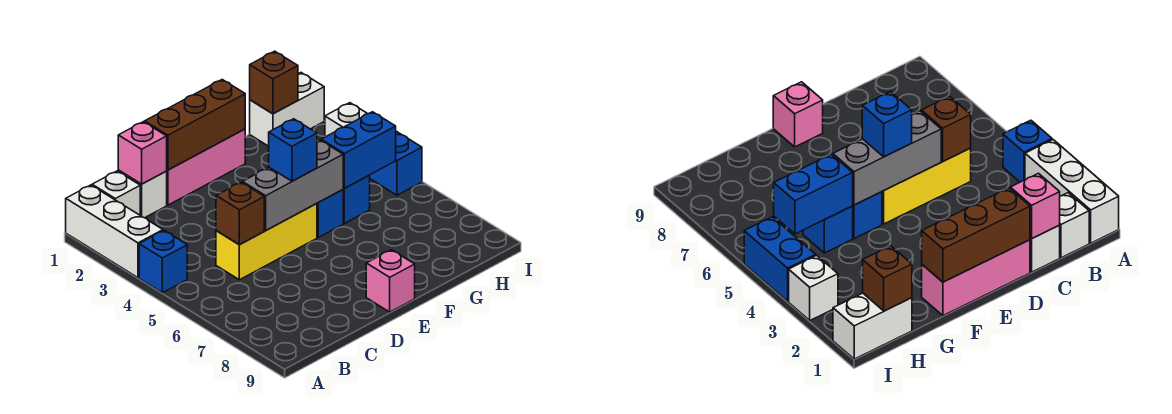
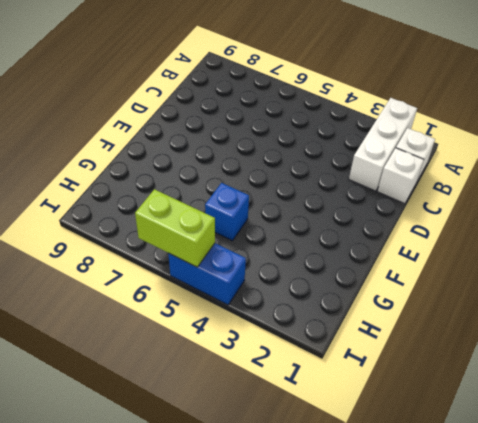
white brick A2:C2 level 1 -> white brick A1:A3 level 1
lime brick I5:I6 level 2 -> none
none -> blue brick A4 level 1
none -> yellow brick C5:E5 level 1
none -> pink brick D1:F1 level 1

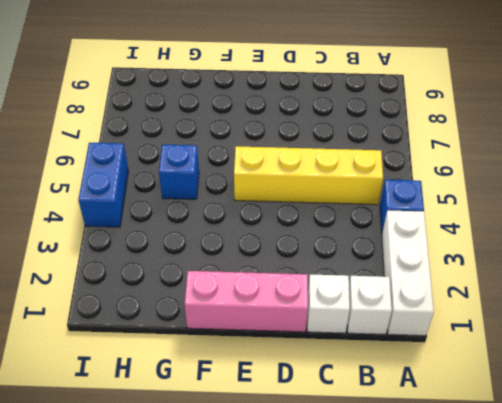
yellow brick B5:E5 level 1 -> yellow brick C5:E5 level 1
none -> pink brick E9 level 1
none -> blue brick F5 level 1
none -> white brick H1:I1 level 1

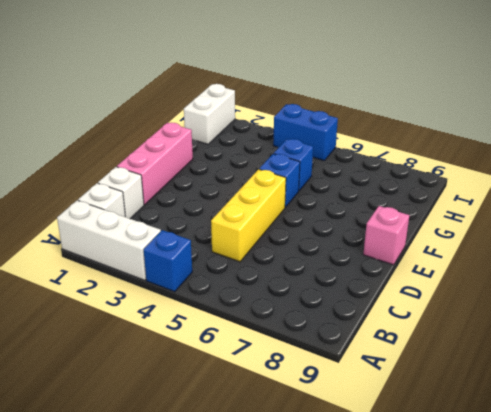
none -> white brick I3 level 1
none -> pink brick C1 level 2
none -> brown brick C5 level 2

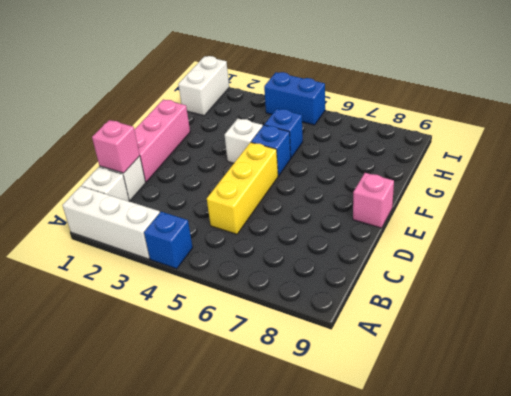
white brick F4 level 1 -> white brick I3 level 1
none -> brown brick C5 level 2
none -> brown brick D1:F1 level 2
none -> grey brick D5:F5 level 2

